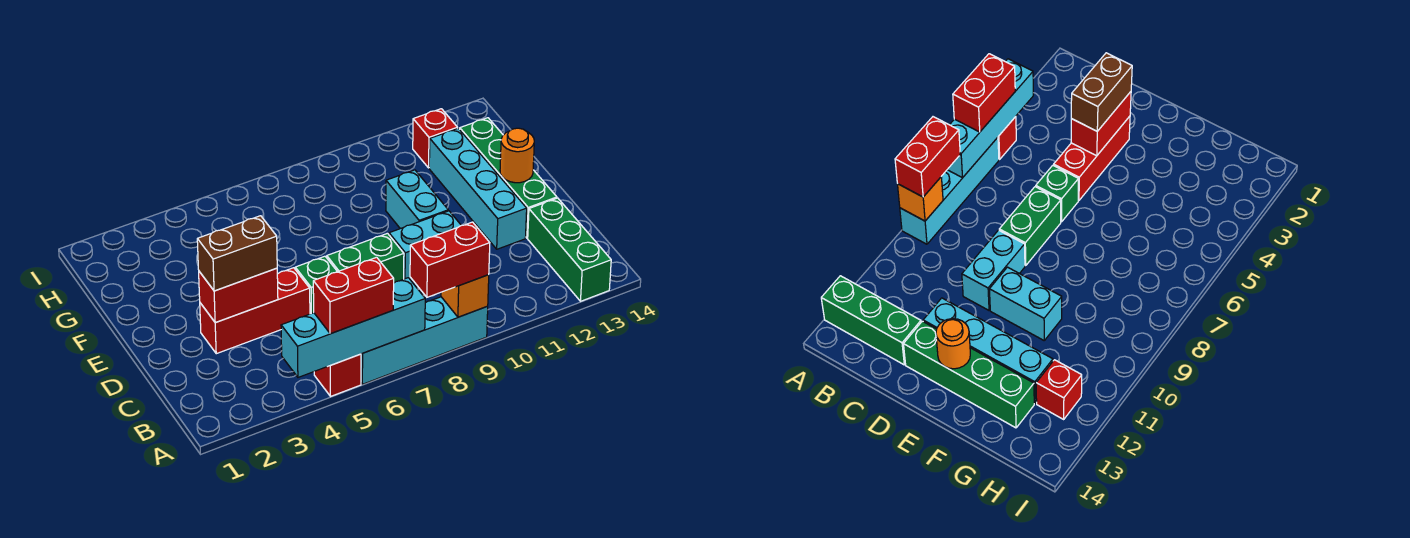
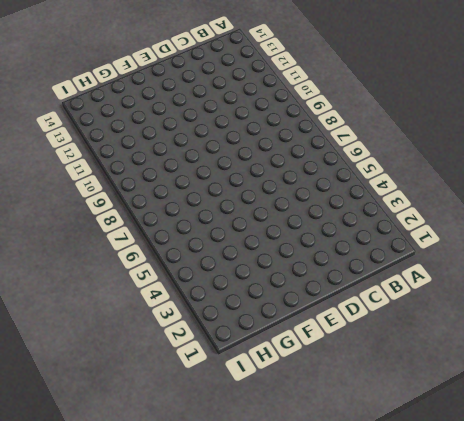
none -> red brick A5 level 1
none -> cyan brick A6:A9 level 1
none -> green brick A13:C13 level 1

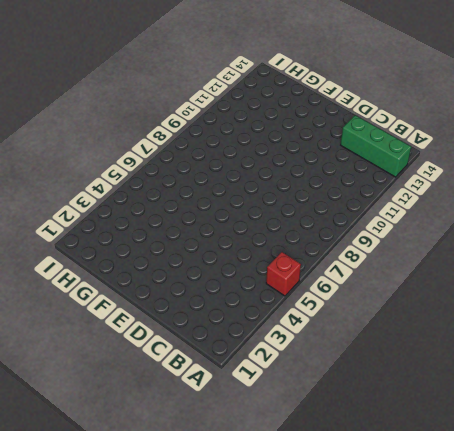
none -> cyan brick A6:A9 level 1
none -> red brick D3:D5 level 1
none -> green brick D6 level 1

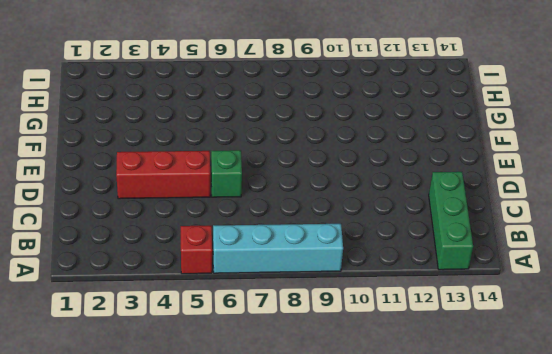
none -> green brick D7:D8 level 1
none -> cyan brick D9:D10 level 1
none -> cyan brick D12:G12 level 1

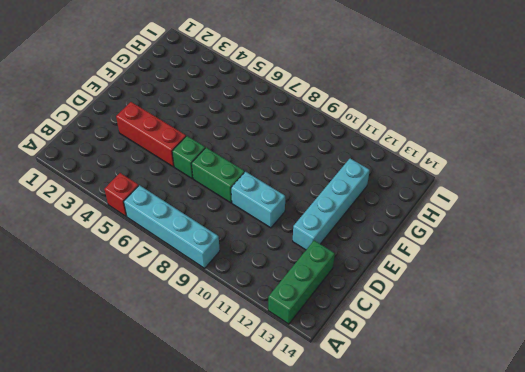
none -> green brick D13:G13 level 1
none -> cyan brick E10:F10 level 1
none -> red brick H12 level 1

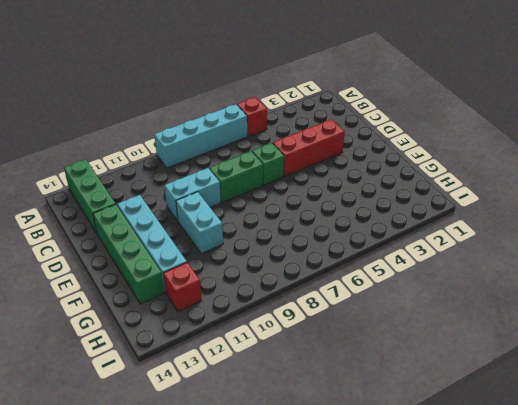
none -> cyan brick A4:A7 level 2
none -> orange brick A9 level 2
none -> red brick D3:D4 level 2

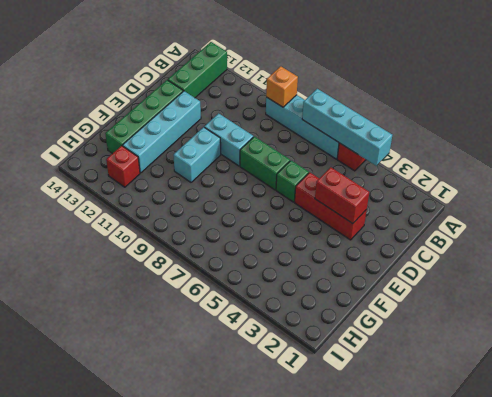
none -> orange round brick E13 level 2
none -> red brick A5:A6 level 3
none -> red brick A8:A9 level 3

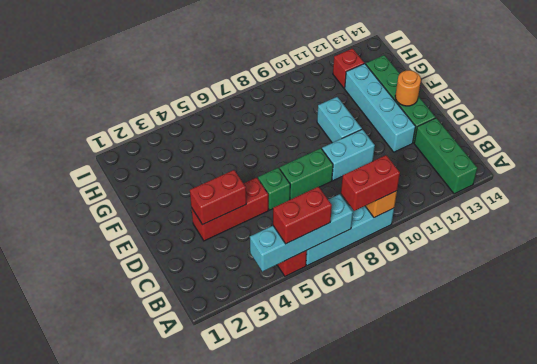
none -> brown brick D3:D4 level 3

